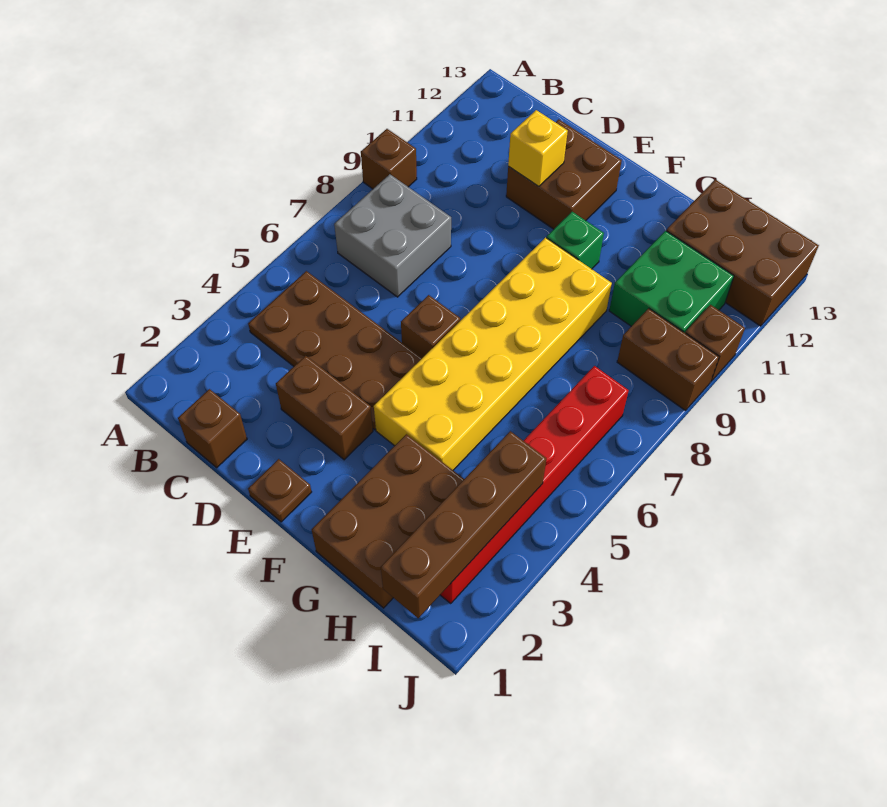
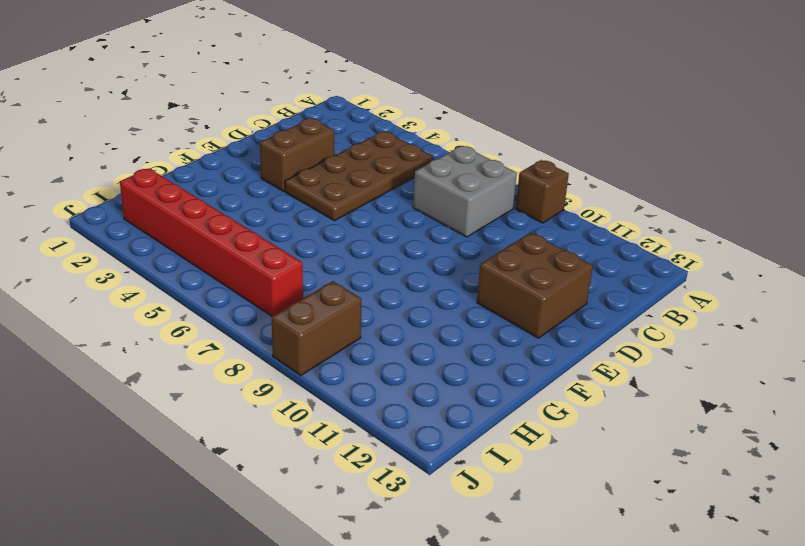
none -> brown brick C1 level 1
none -> brown plate E1 level 1
none -> brown brick E6 level 1

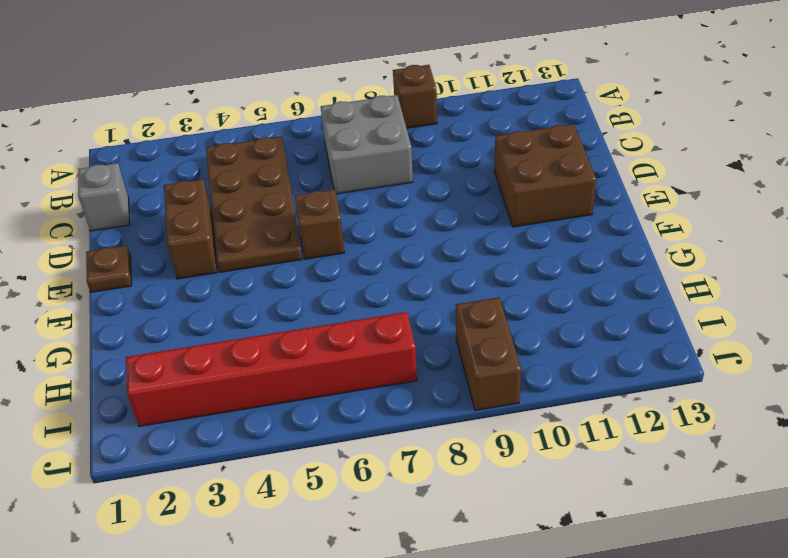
grey brick C1 level 1 -> brown brick C1 level 1
none -> yellow brick F4:G9 level 1
none -> green brick F10 level 1
none -> brown brick G1:H3 level 1

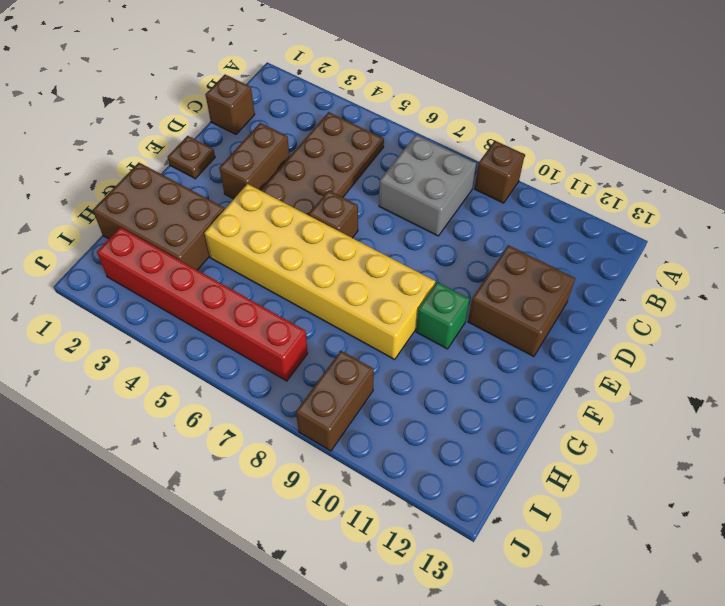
none -> green brick H10:I11 level 1
none -> brown brick H12:J13 level 1
none -> brown brick J10 level 1

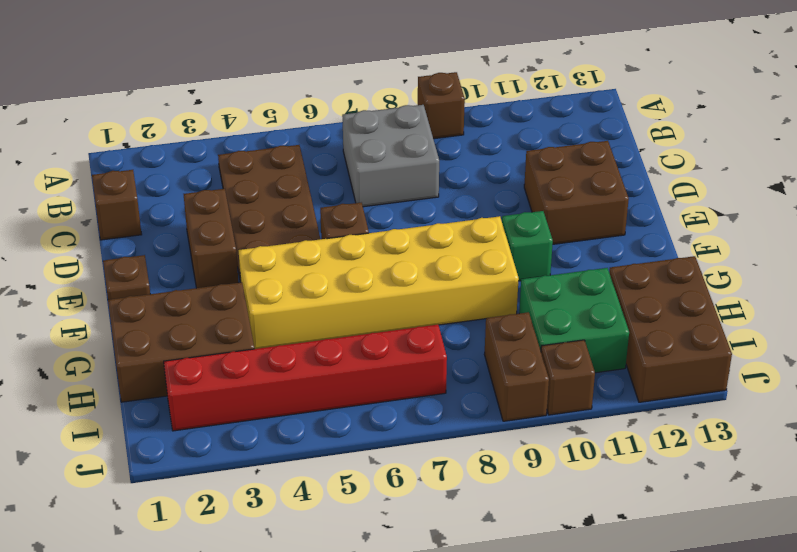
none -> yellow brick D11 level 2
none -> brown brick I1:I4 level 2

